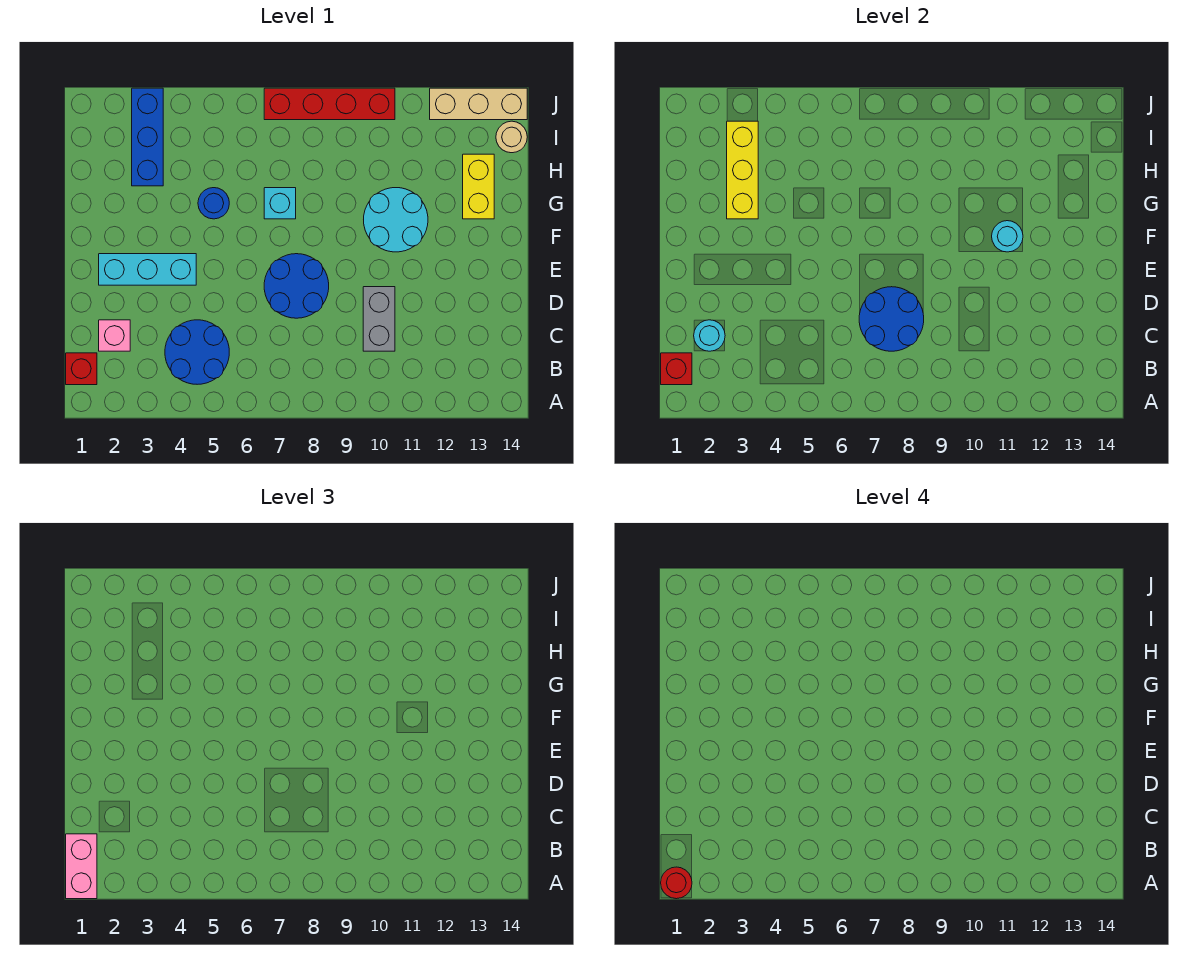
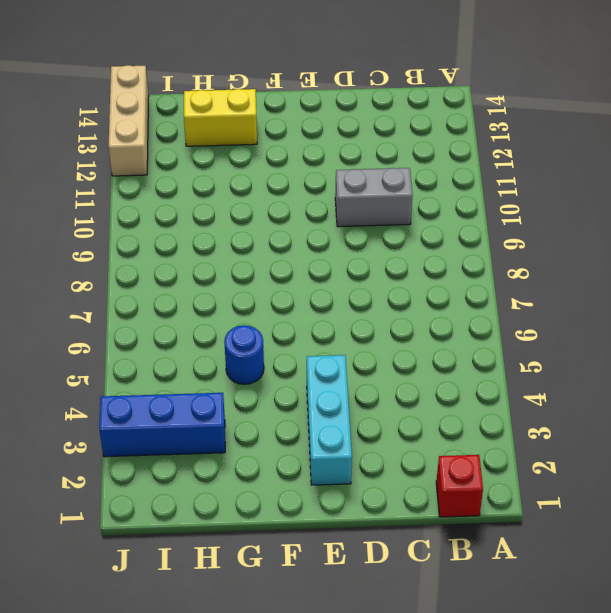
none -> blue round brick B4:C5 level 1
none -> pink brick C2 level 1
none -> blue round brick D7:E8 level 1

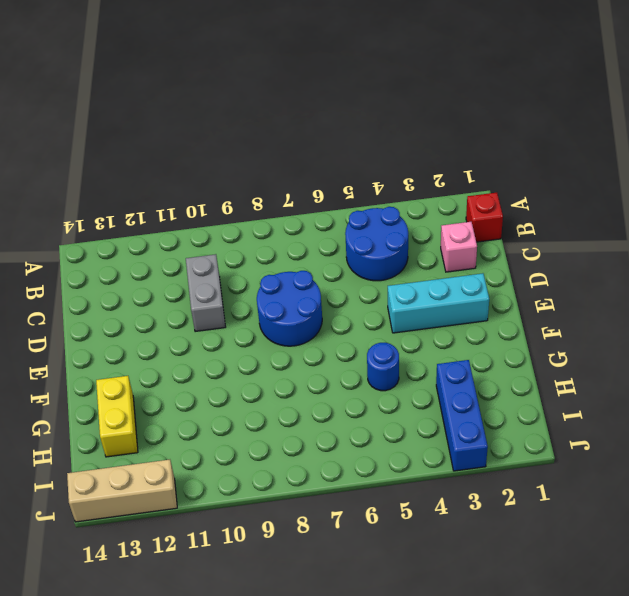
none -> cyan round brick F10:G11 level 1
none -> cyan brick G7 level 1
none -> tan round brick I14 level 1

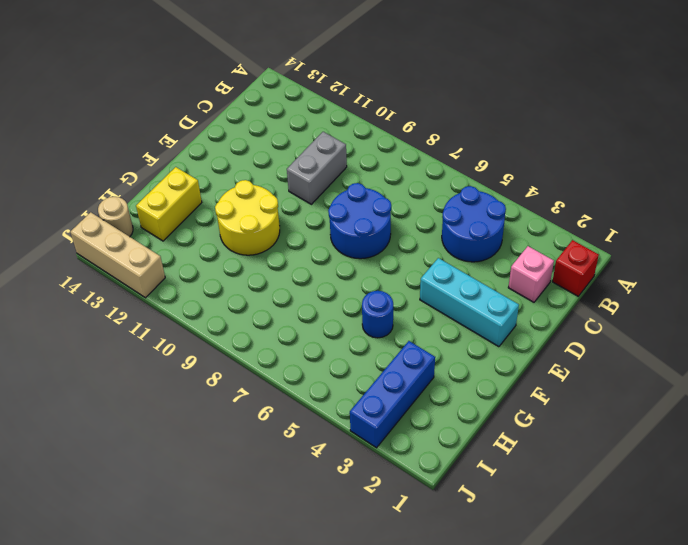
yellow round brick F10:G11 level 1 -> cyan round brick F10:G11 level 1
none -> cyan brick G7 level 1
none -> red brick J7:J10 level 1
none -> red brick B1 level 2

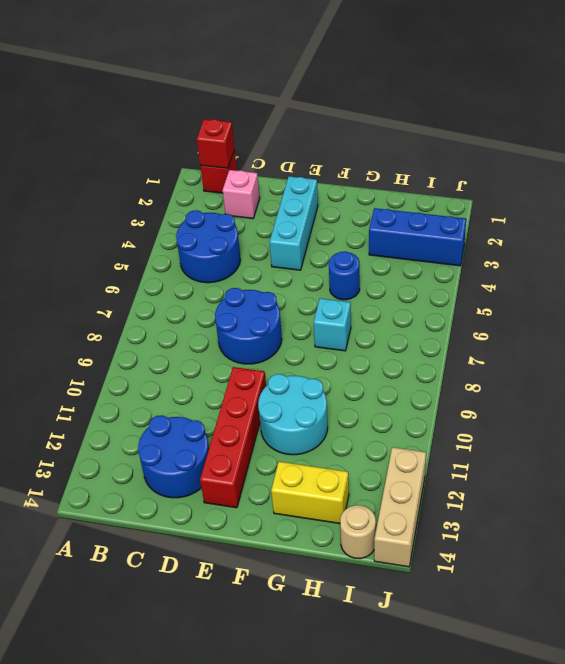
blue round brick C12:D13 level 1 -> blue round brick C7:D8 level 2
red brick E10:E13 level 1 -> red brick J7:J10 level 1
none -> grey brick C10:D10 level 1
none -> cyan round brick C2 level 2
none -> cyan round brick F11 level 2

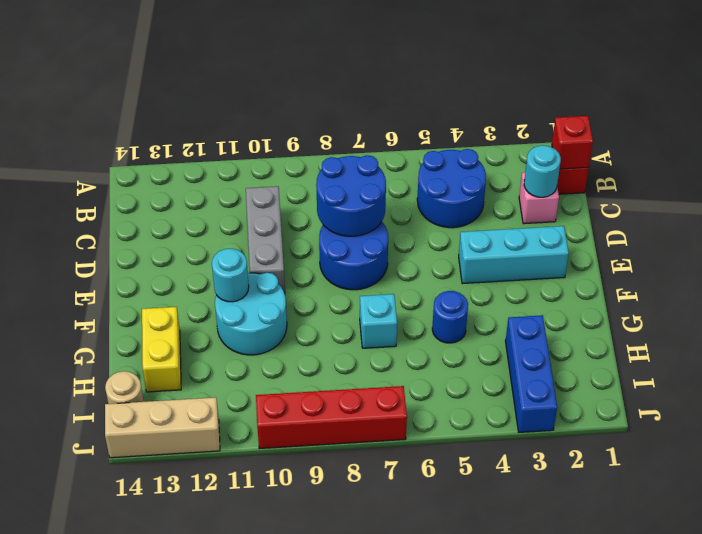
grey brick C10:E10 level 1 -> grey brick C10:D10 level 1
none -> yellow brick G3:I3 level 2
none -> pink brick A1:B1 level 3
none -> red round brick A1 level 4

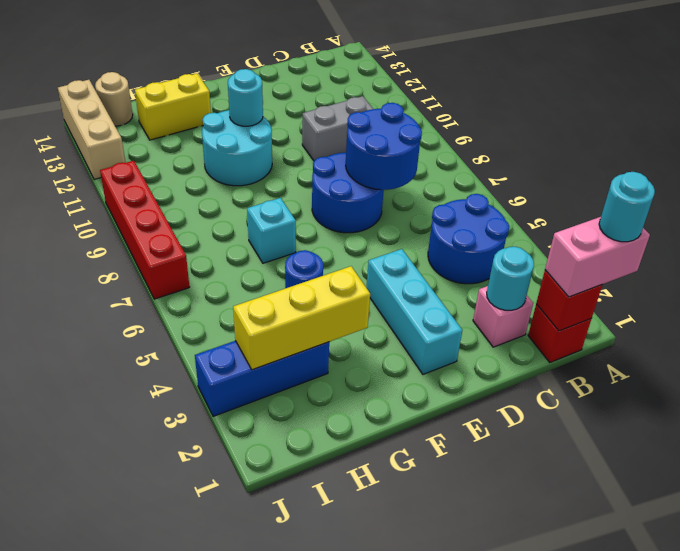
cyan round brick A1 level 4 -> red round brick A1 level 4

